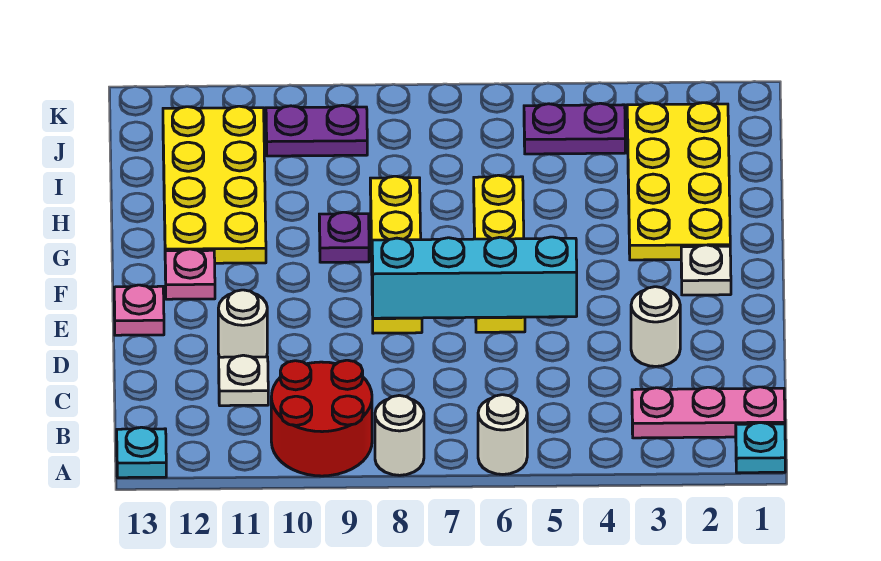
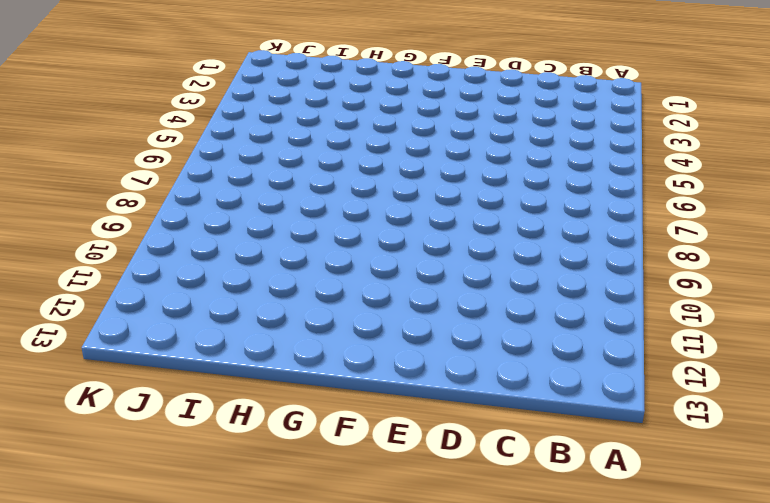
none -> cyan plate A1 level 1
none -> white round brick A6 level 1
none -> white round brick A8 level 1

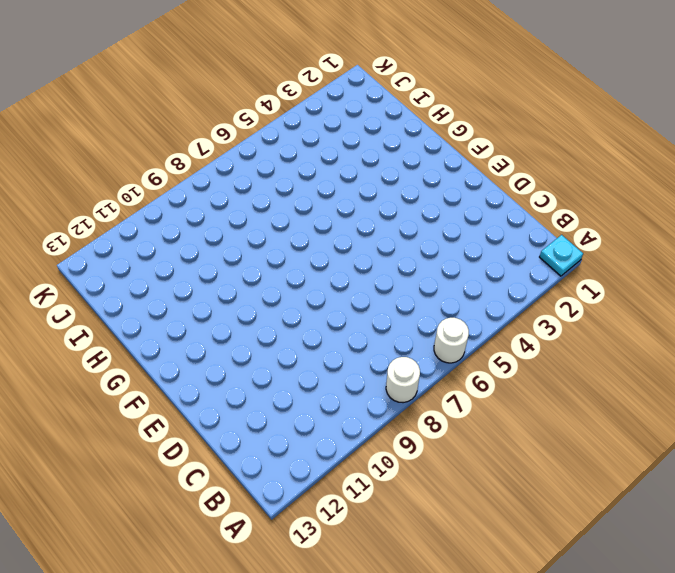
none -> red round brick A9:B10 level 1
none -> cyan plate A13 level 1
none -> pink plate B1:B3 level 1

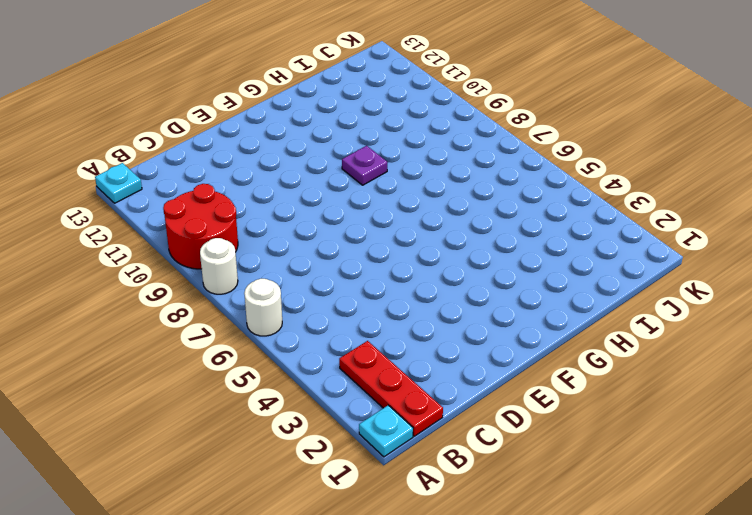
red plate B1:B3 level 1 -> pink plate B1:B3 level 1
none -> white plate C11 level 1
none -> white round brick D3 level 1
none -> white round brick D11 level 1

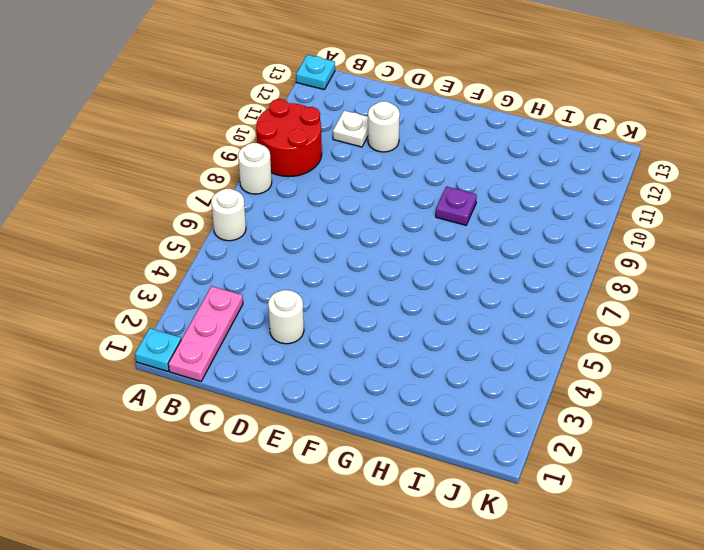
none -> yellow plate E6:H6 level 1
none -> yellow plate E8:H8 level 1
none -> pink plate E13 level 1

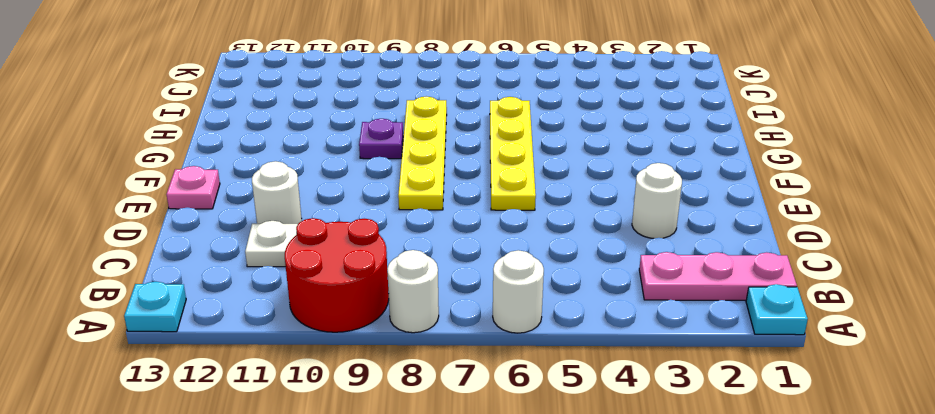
none -> white plate F2 level 1
none -> pink plate F12 level 1
none -> yellow plate G2:J3 level 1

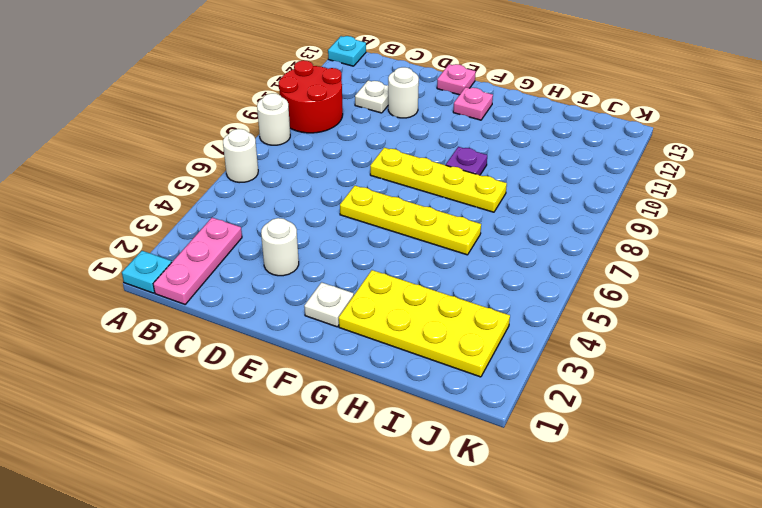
none -> yellow plate G11:J12 level 1
none -> purple plate J4:J5 level 1
none -> purple plate J9:J10 level 1

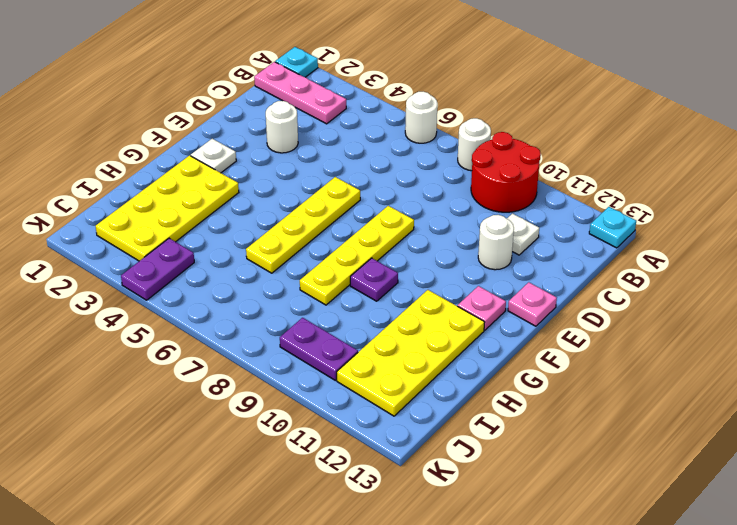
purple plate J4:K4 level 1 -> purple plate J4:J5 level 1
none -> cyan brick E5:E8 level 2

